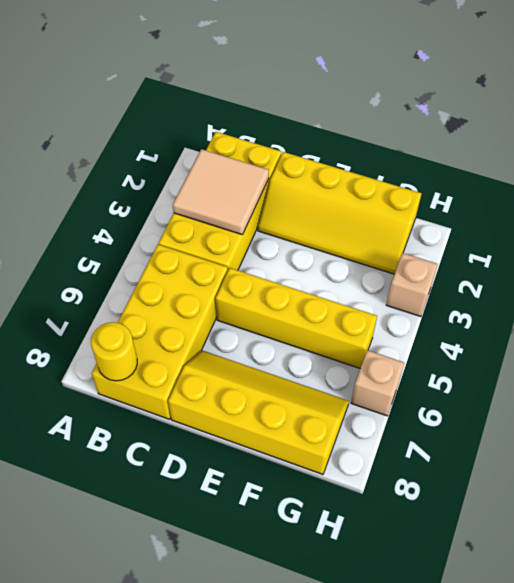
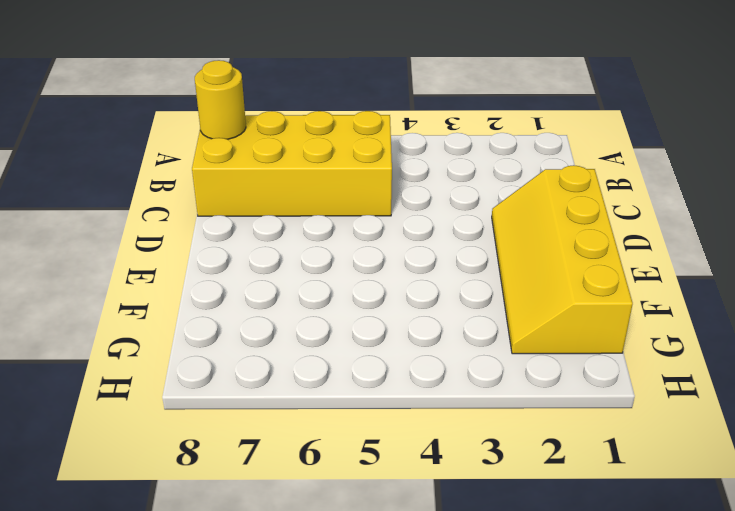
none -> yellow brick B1:C4 level 1
none -> yellow brick D5:G5 level 1

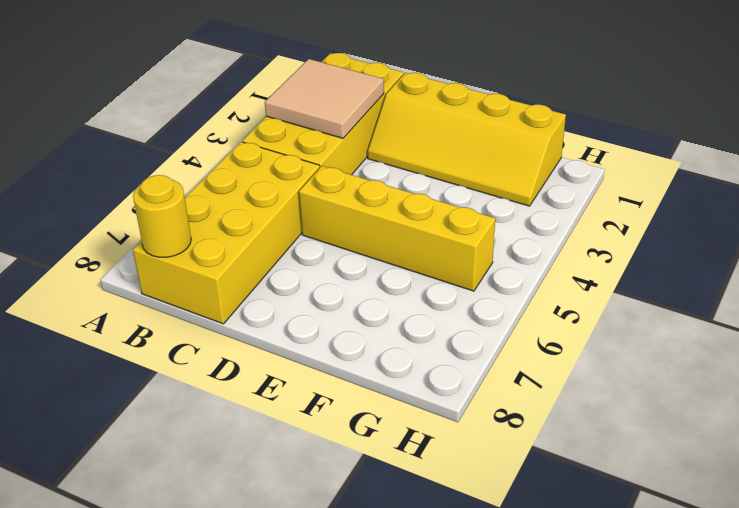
none -> yellow slope D7:G8 level 1 top 8
none -> tan brick H3 level 1

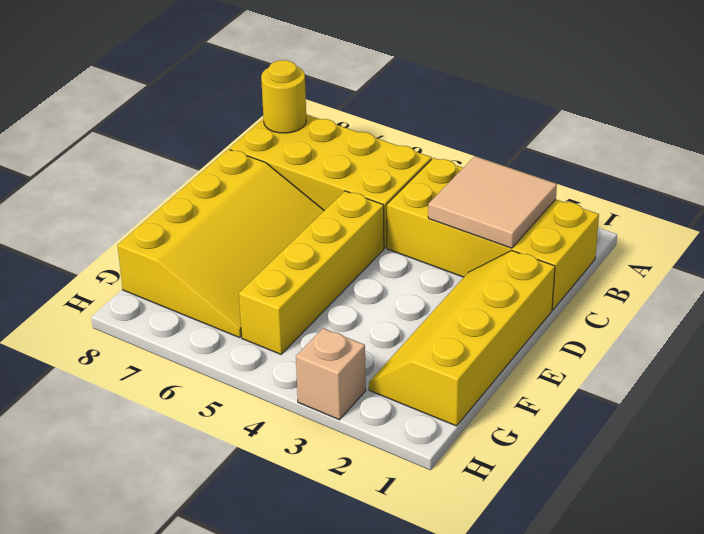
yellow slope D6:G8 level 1 top 8 -> yellow slope D7:G8 level 1 top 8
none -> tan brick H6 level 1

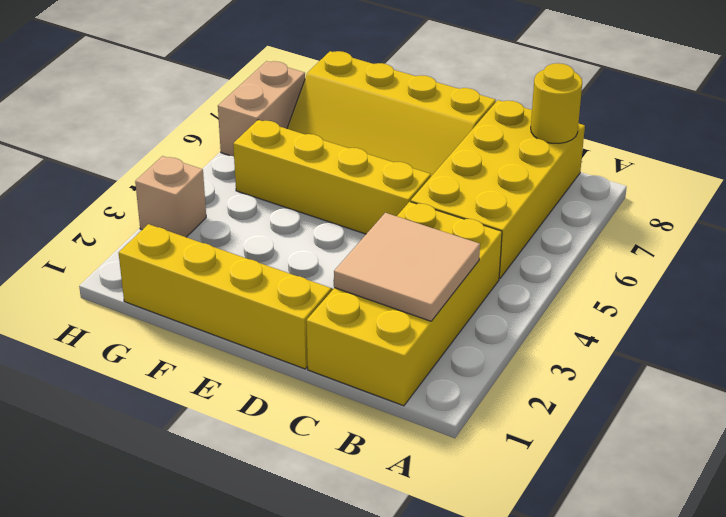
tan brick H6:H7 level 1 -> tan brick H6 level 1

